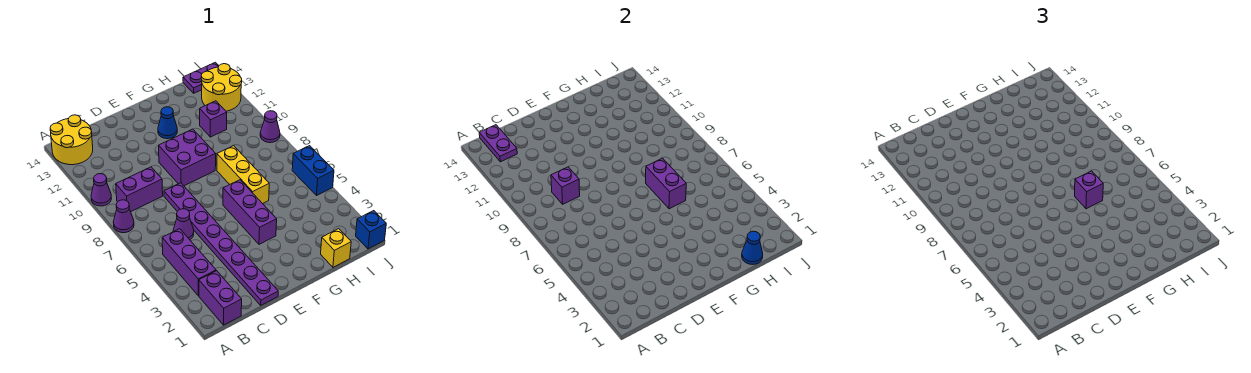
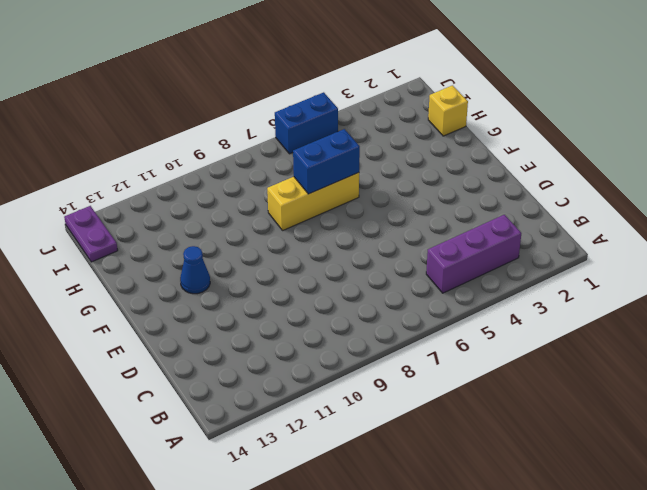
blue brick G6:G7 level 2 -> purple brick G6:G7 level 2
none -> purple cone A8 level 1
none -> purple cone A10 level 1
none -> yellow round brick A13:B14 level 1

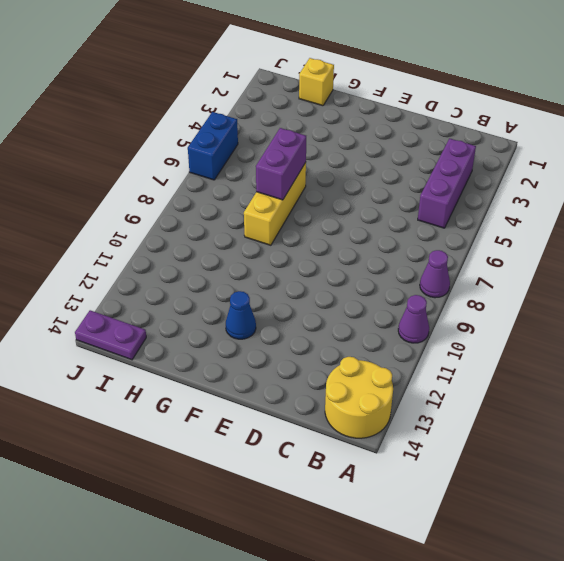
none -> purple brick B1:B2 level 1
none -> purple brick B9:C9 level 1
none -> purple cone C6 level 1

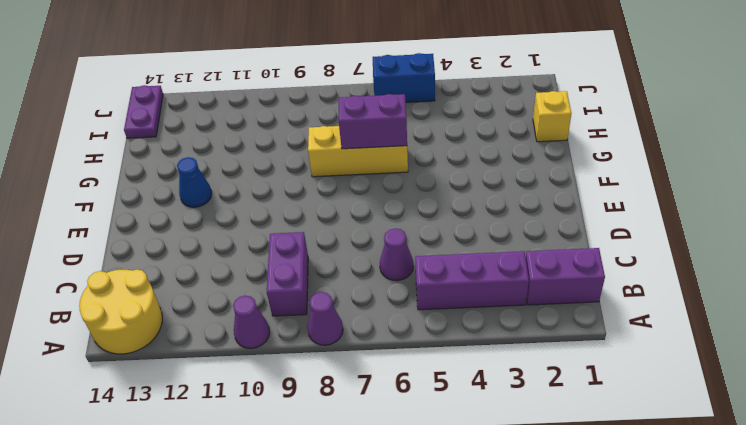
none -> purple plate D1:D8 level 1
none -> purple brick E9:F10 level 1
none -> purple brick F4:F6 level 1

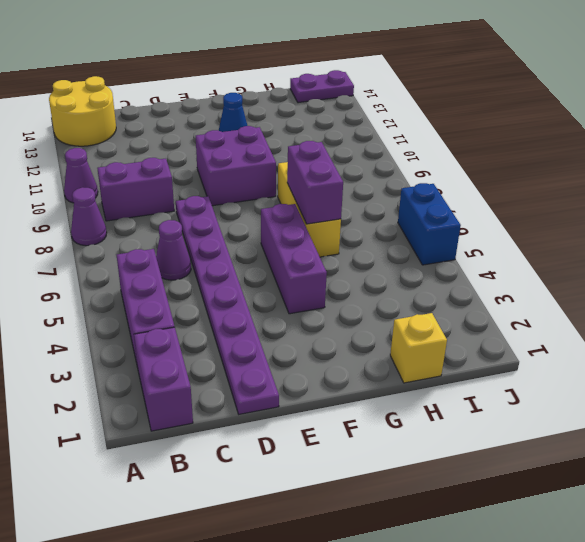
none -> purple brick H11 level 1
none -> yellow round brick I12:J13 level 1
none -> blue brick J1 level 1

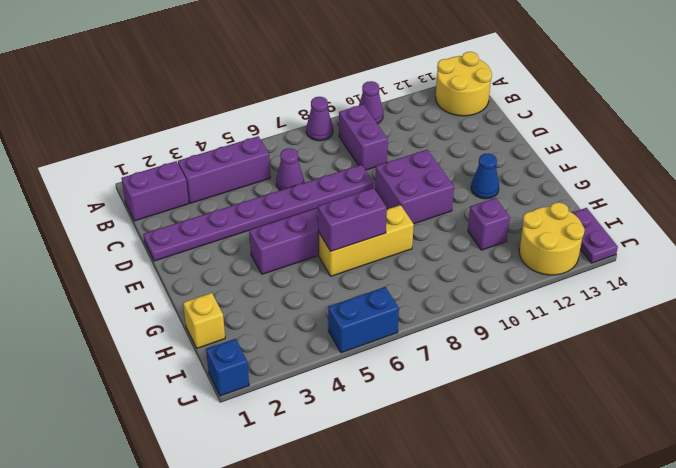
none -> purple cone J9 level 1
none -> purple plate B13:B14 level 2
none -> purple brick C9 level 2

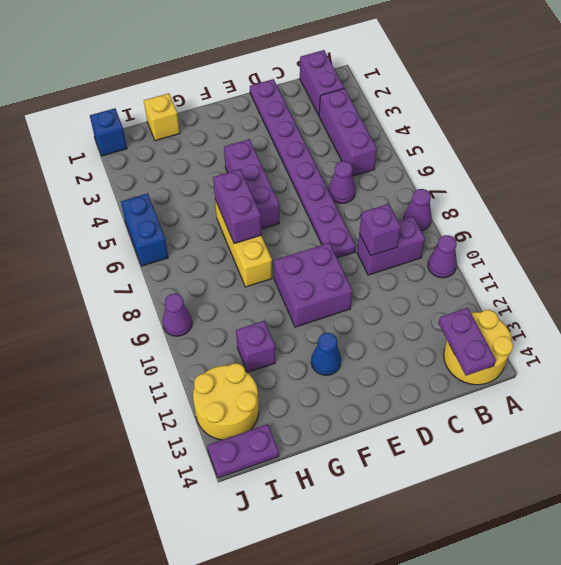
none -> blue cone H1 level 2
none -> purple brick G6 level 3

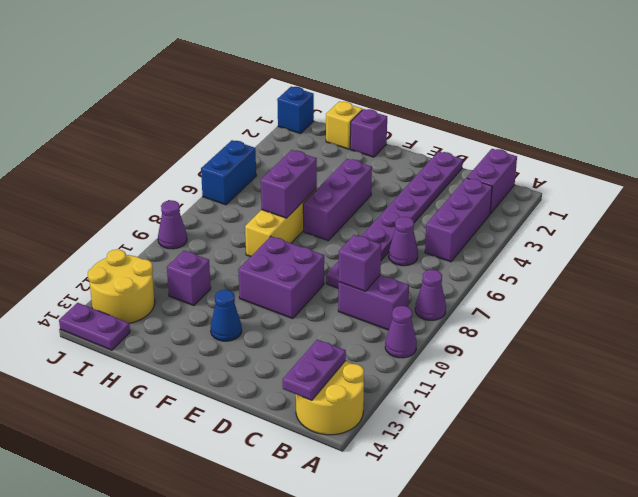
purple brick G1 level 1 -> purple brick G6 level 3
none -> blue cone H1 level 2

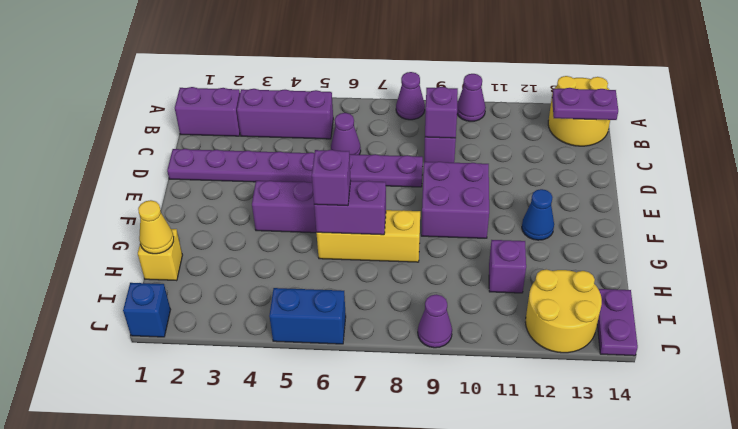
yellow cone H1 level 2 -> blue cone H1 level 2

